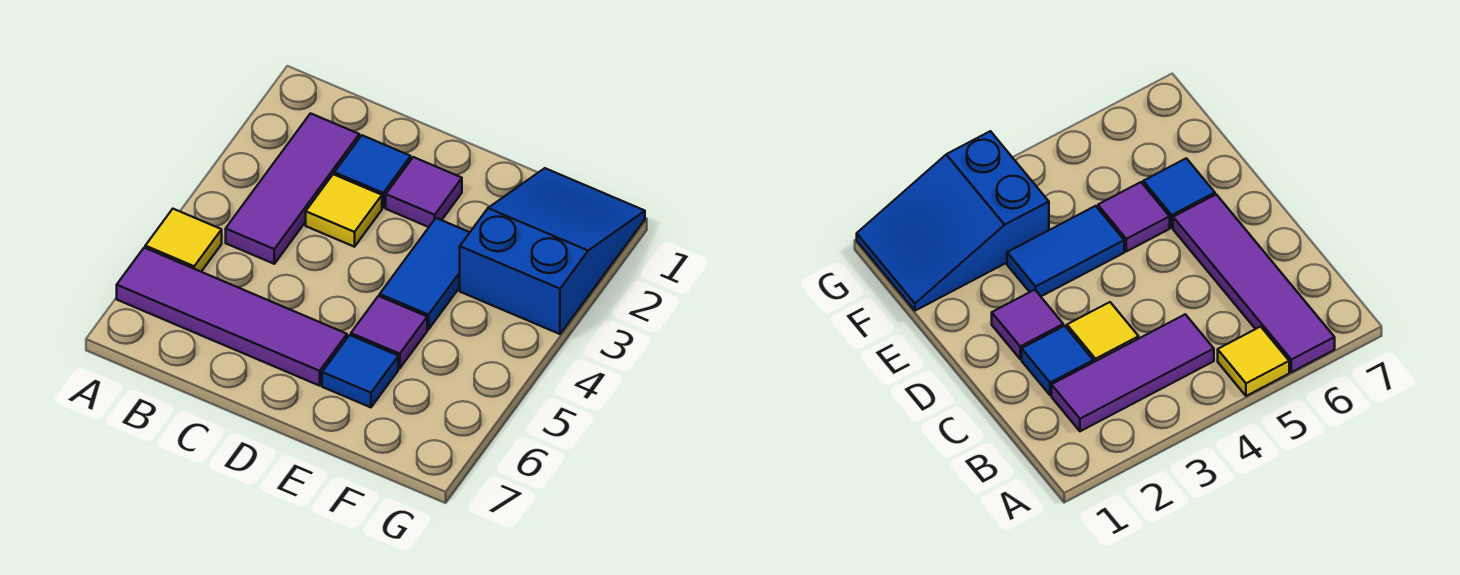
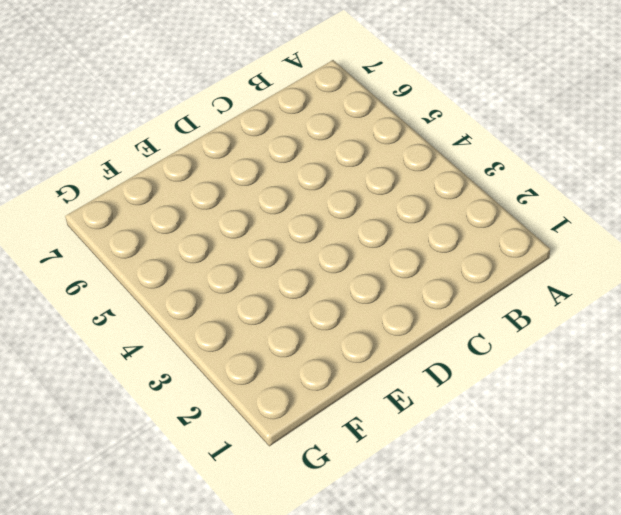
none -> yellow tile A5 level 1
none -> purple tile A6:D6 level 1

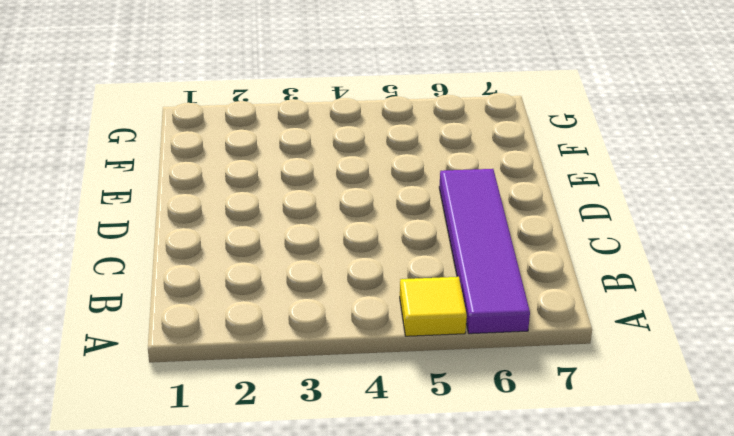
none -> purple tile B2:B4 level 1
none -> blue tile C2 level 1

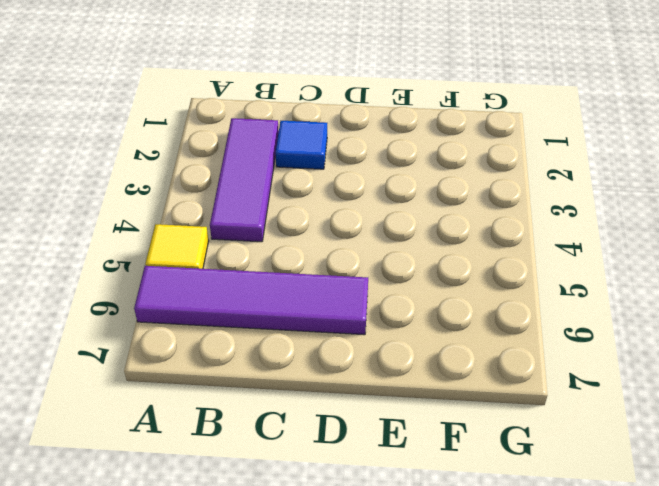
none -> yellow tile C3 level 1
none -> purple tile D2 level 1

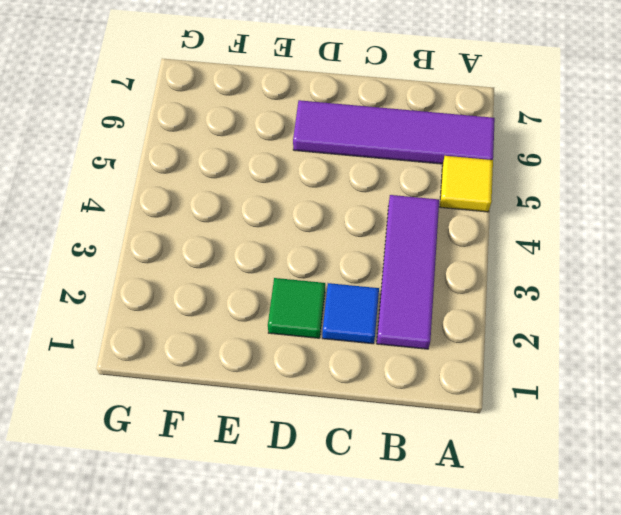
green tile D2 level 1 -> purple tile D2 level 1
none -> yellow tile C3 level 1
none -> blue tile E3:E4 level 1

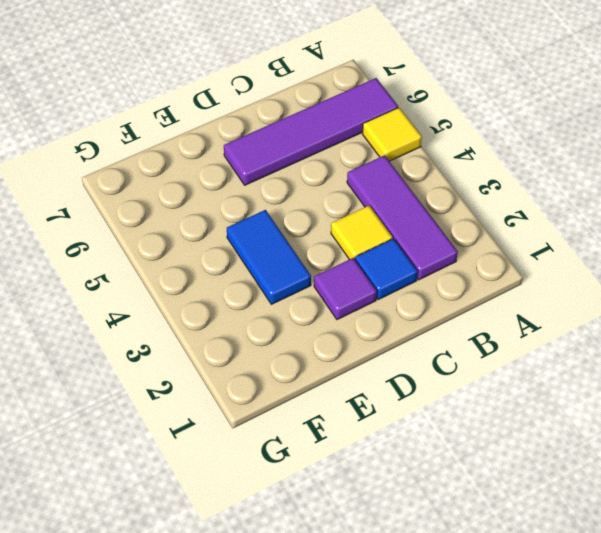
none -> purple tile E5 level 1
none -> blue tile E6 level 1

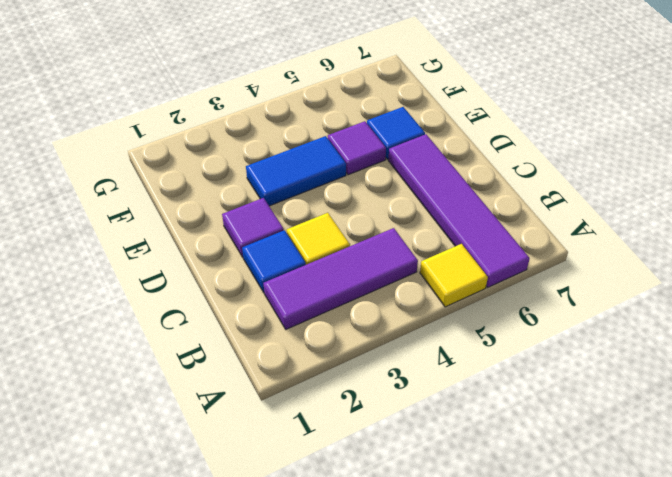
none -> blue slope F1:G3 level 1 top 3

